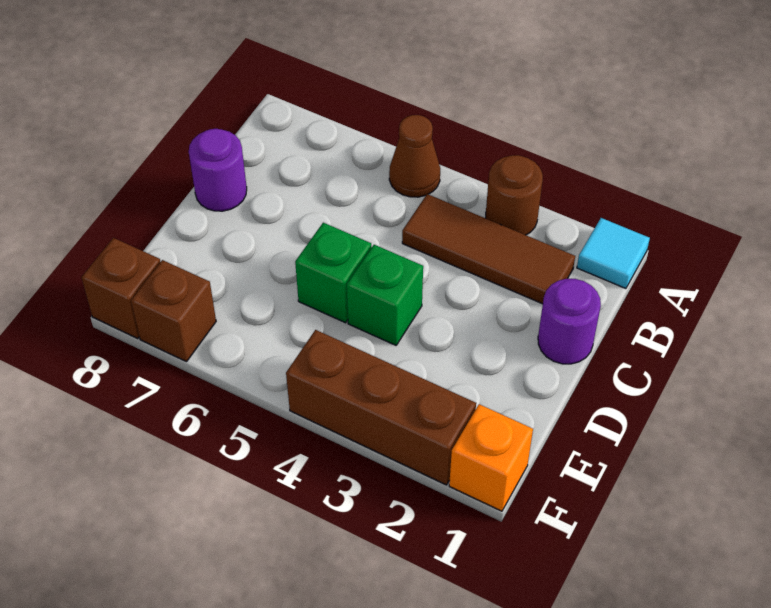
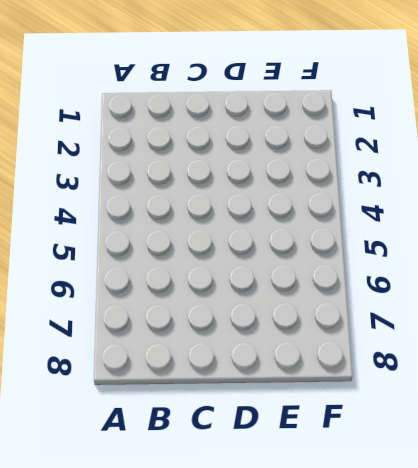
none -> cyan tile A1 level 1
none -> brown round brick A3 level 1
none -> brown cone A5 level 1

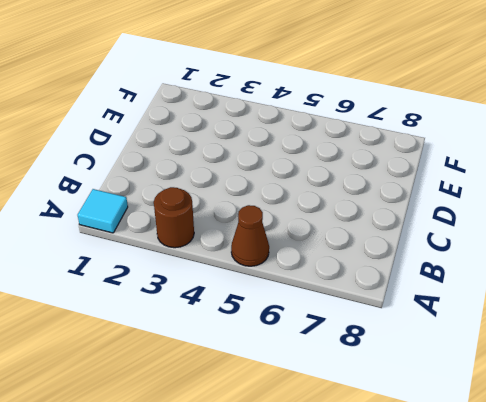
none -> brown tile B2:B4 level 1
none -> purple round brick C1 level 1
none -> purple round brick C8 level 1

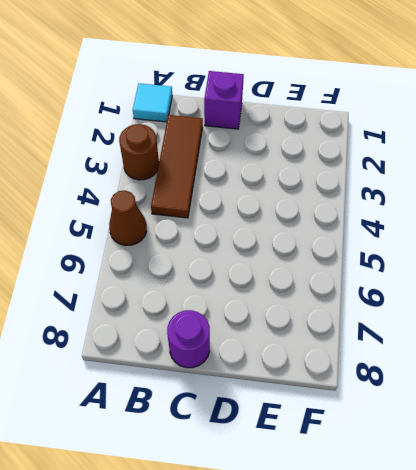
purple brick C1 level 1 -> purple round brick C1 level 1
none -> green brick D4 level 1
none -> green brick D5 level 1
none -> orange brick F1 level 1

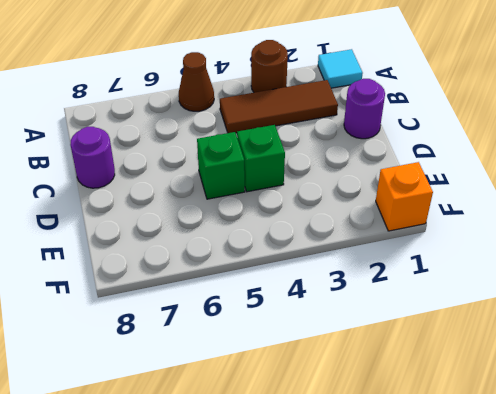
none -> brown brick F2:F4 level 1
none -> brown brick F7 level 1
none -> brown brick F8 level 1

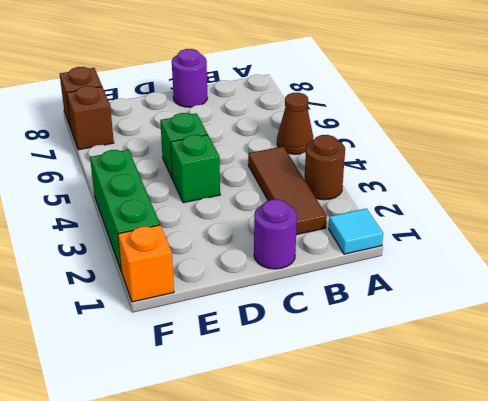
green brick F2:F4 level 1 -> brown brick F2:F4 level 1

